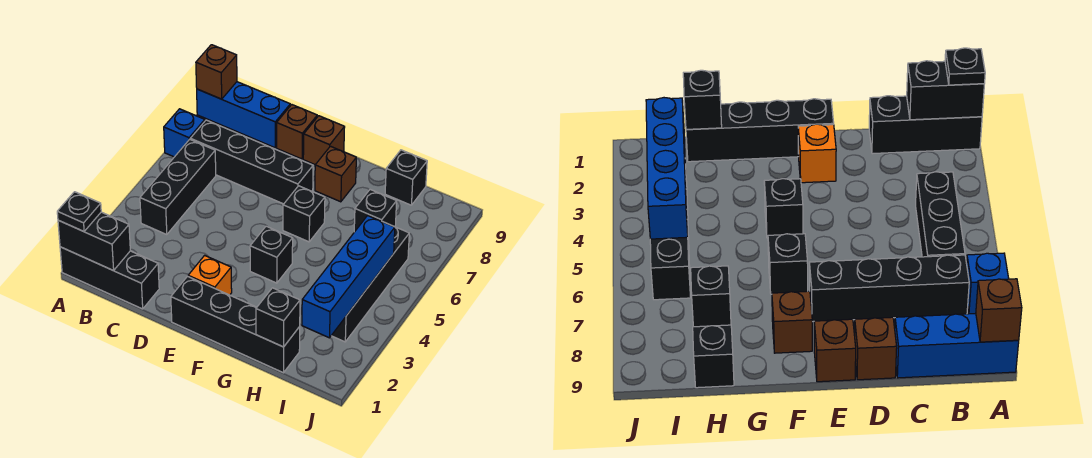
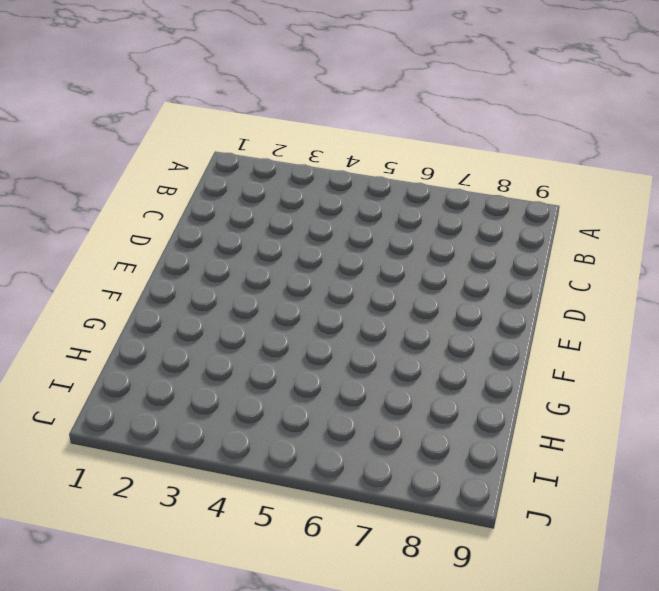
none -> black brick A1:C1 level 1
none -> blue brick A7 level 1
none -> blue brick A9:C9 level 1

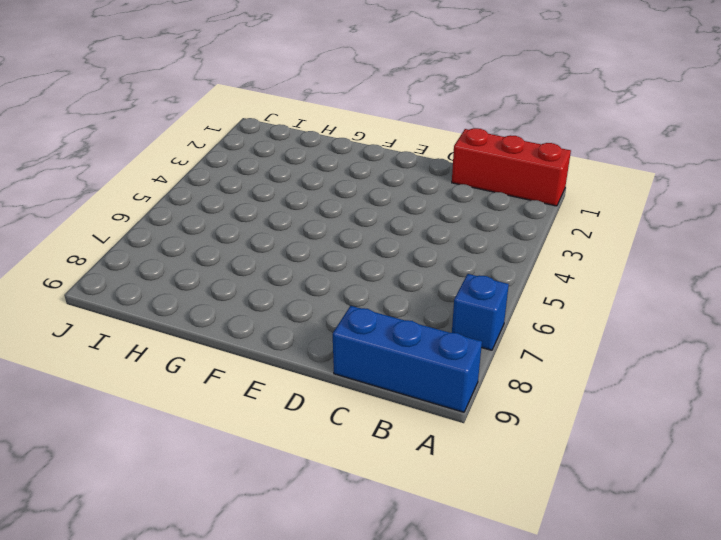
red brick A1:C1 level 1 -> black brick A1:C1 level 1
none -> black brick B4:B6 level 1
none -> black brick B7:E7 level 1
none -> brown brick D9 level 1

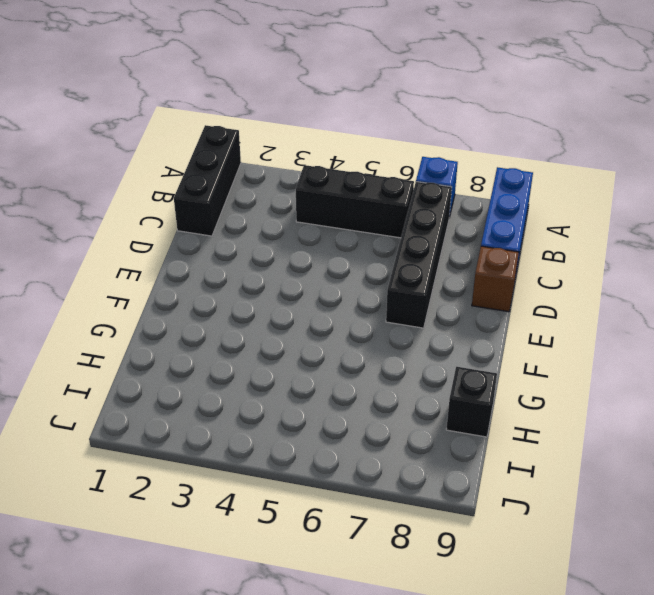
none -> black brick E1:H1 level 1
none -> orange brick E2 level 1
none -> brown brick E9 level 1

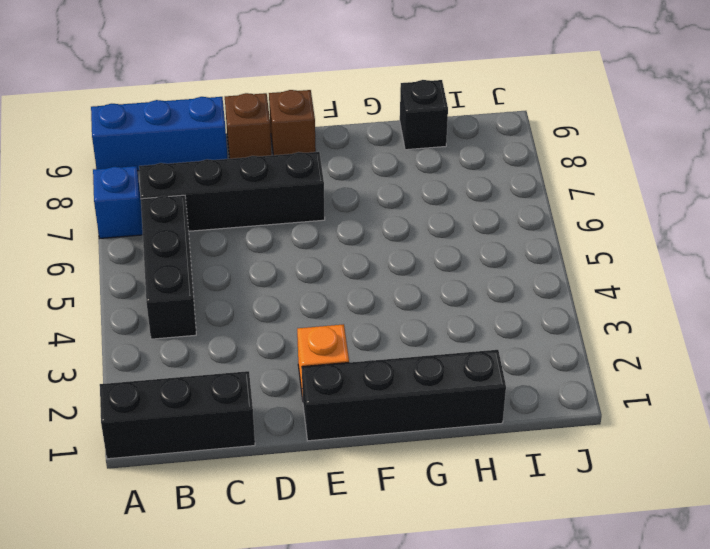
none -> black brick F4 level 1
none -> black brick F6 level 1
none -> brown brick F8 level 1

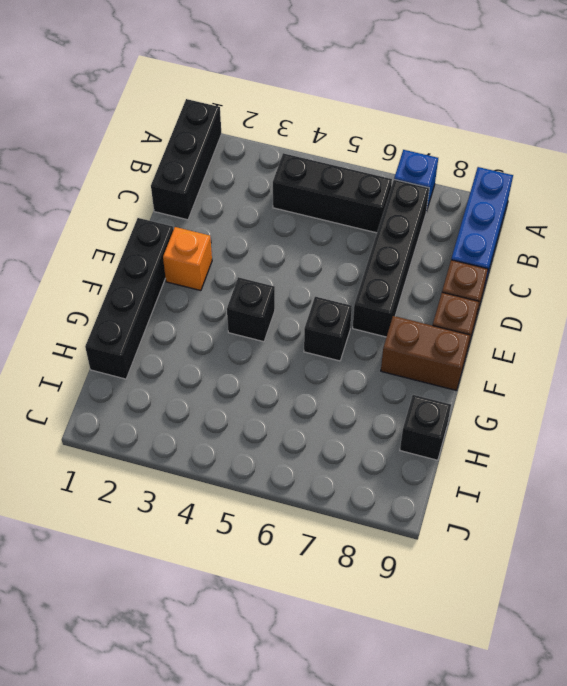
brown brick F8:F9 level 1 -> brown brick F8 level 1
none -> black brick H7 level 1
none -> black brick I3:I6 level 1
none -> black brick A1:B1 level 2

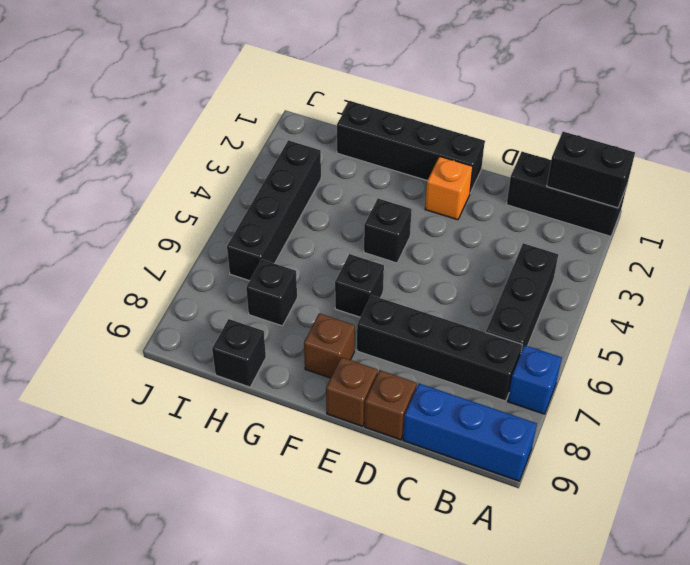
none -> brown brick A9 level 2
none -> black brick H1 level 2
none -> blue brick I2:I5 level 2

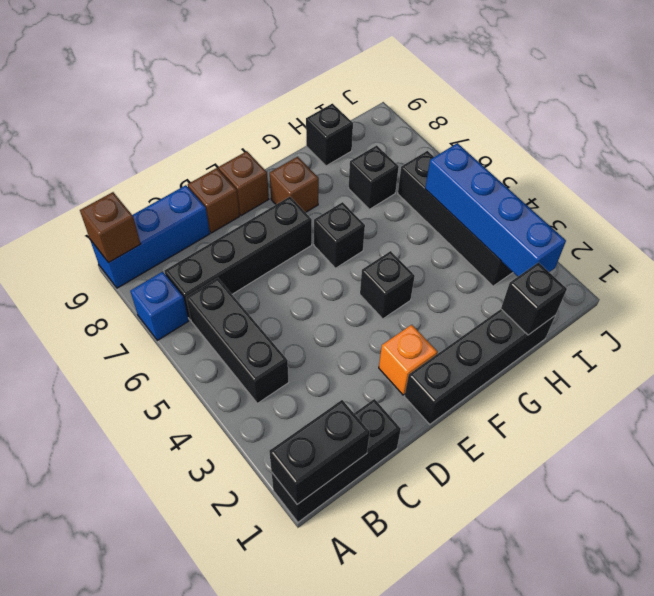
none -> black plate A1 level 3

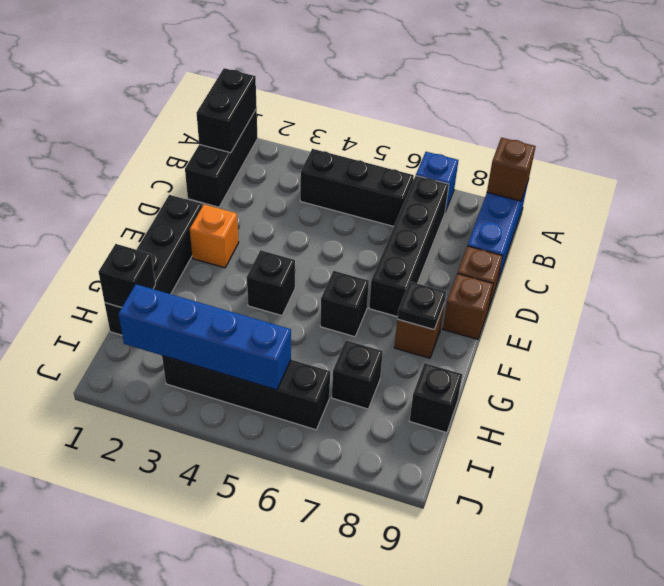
black plate F8 level 2 -> black plate A1 level 3

